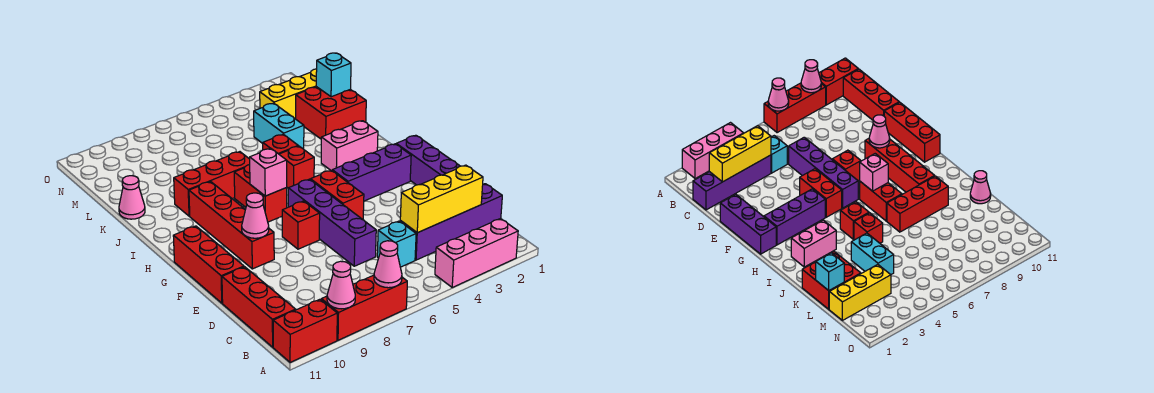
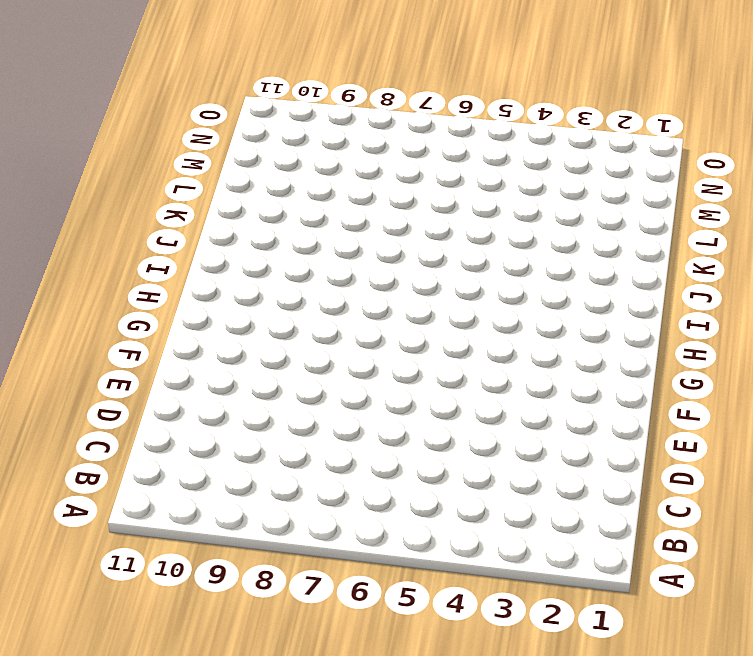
none -> pink brick A2:A4 level 1
none -> red brick A7:A9 level 1
none -> red brick A10:A11 level 1

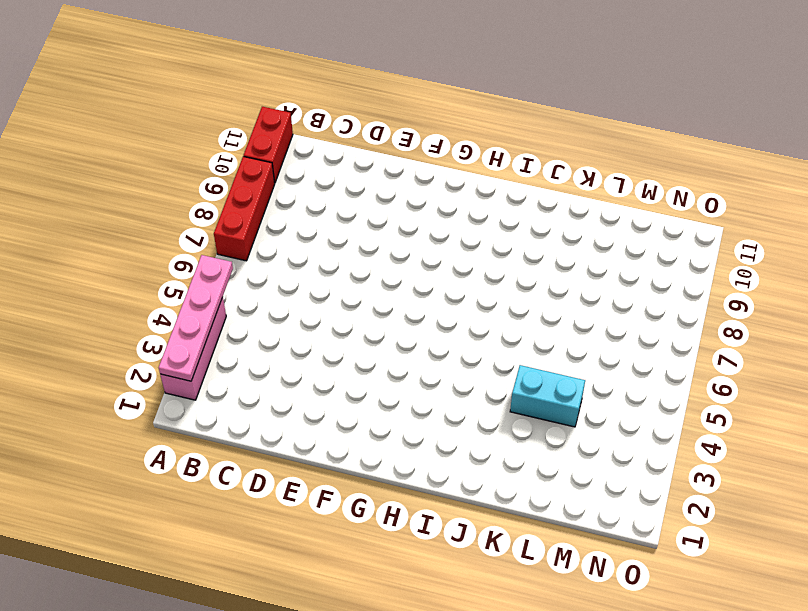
pink plate A2:A5 level 2 -> none
none -> red brick B11:D11 level 1
none -> purple brick C1:C4 level 1
none -> cyan brick C5 level 1

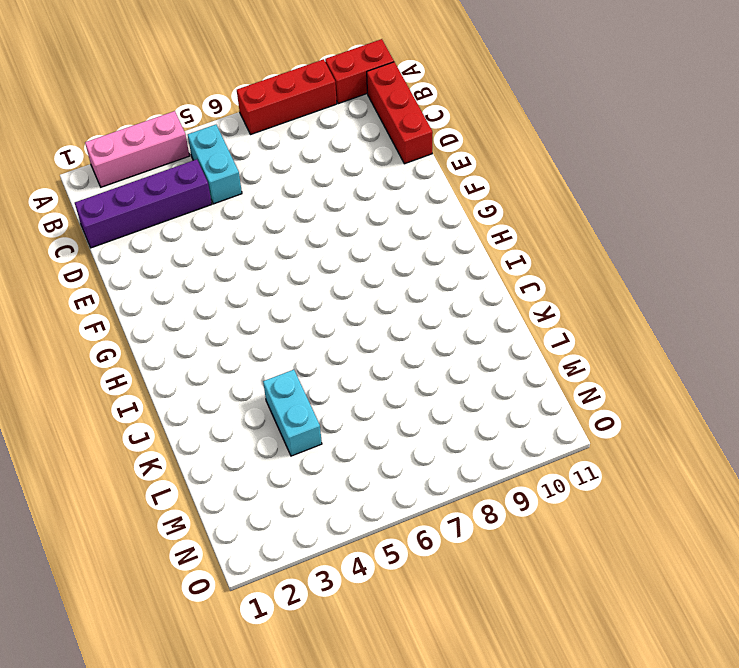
cyan brick B5:C5 level 1 -> cyan brick C5 level 1
none -> purple brick D6:G6 level 1
none -> purple brick E1:G1 level 1
none -> red brick E11:G11 level 1

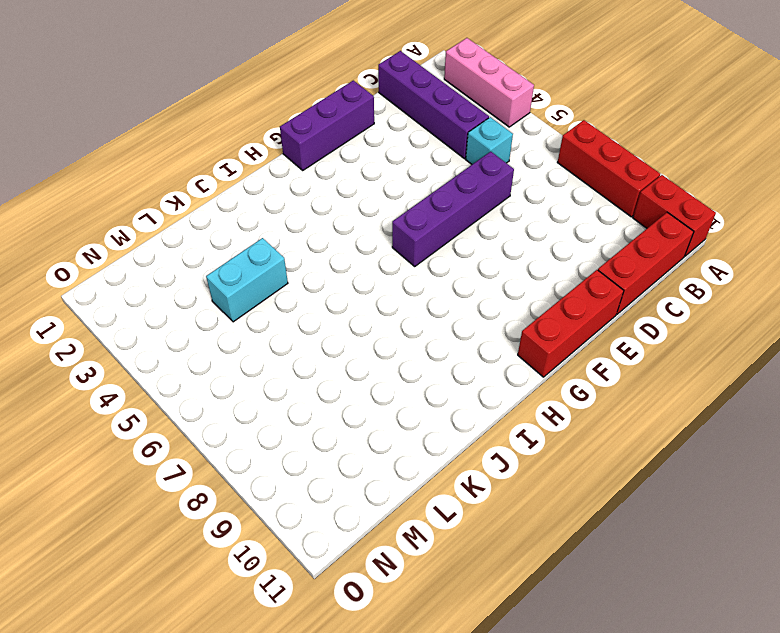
none -> red brick F5:G5 level 1
none -> red brick F7 level 1
none -> red brick F9:I9 level 1

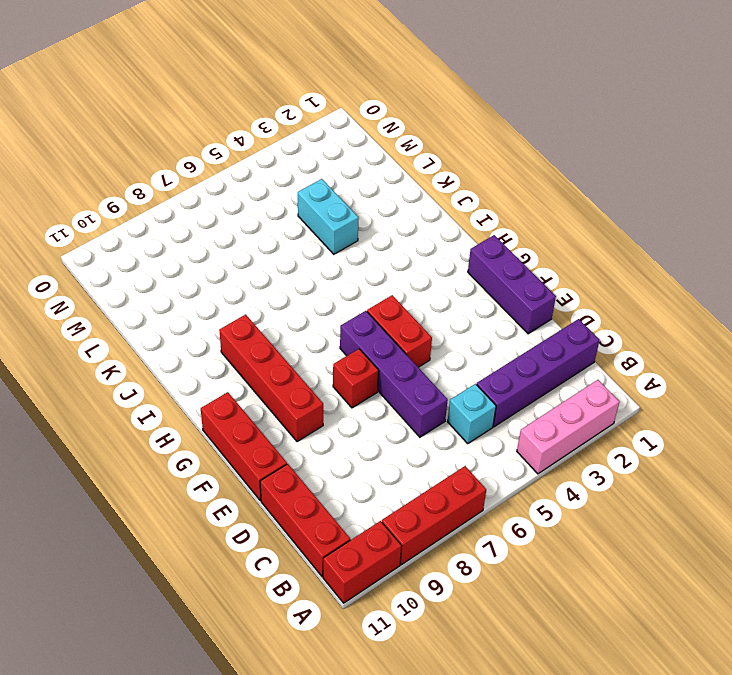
none -> purple brick G2:G4 level 1
none -> red brick H7:I7 level 1
none -> pink brick I2:I3 level 1

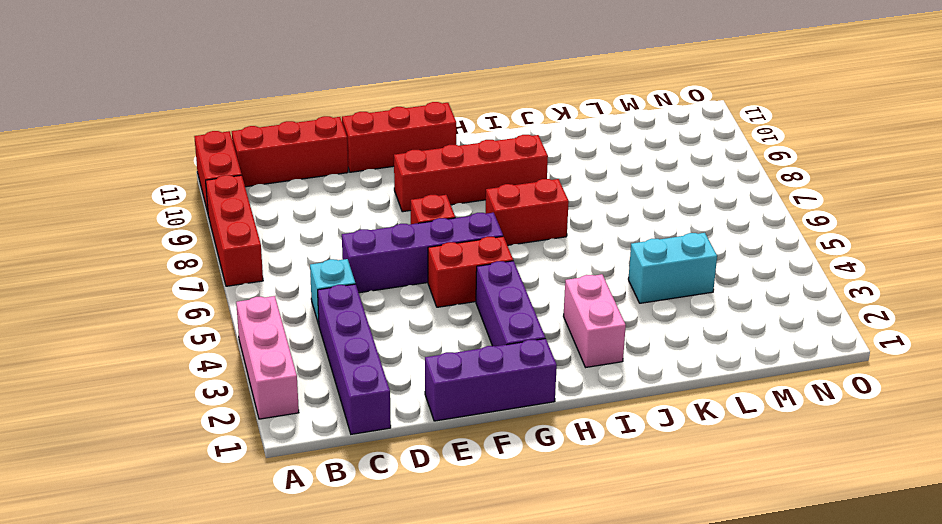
none -> red brick I5 level 1
none -> red brick J5 level 1
none -> red brick J7:J9 level 1

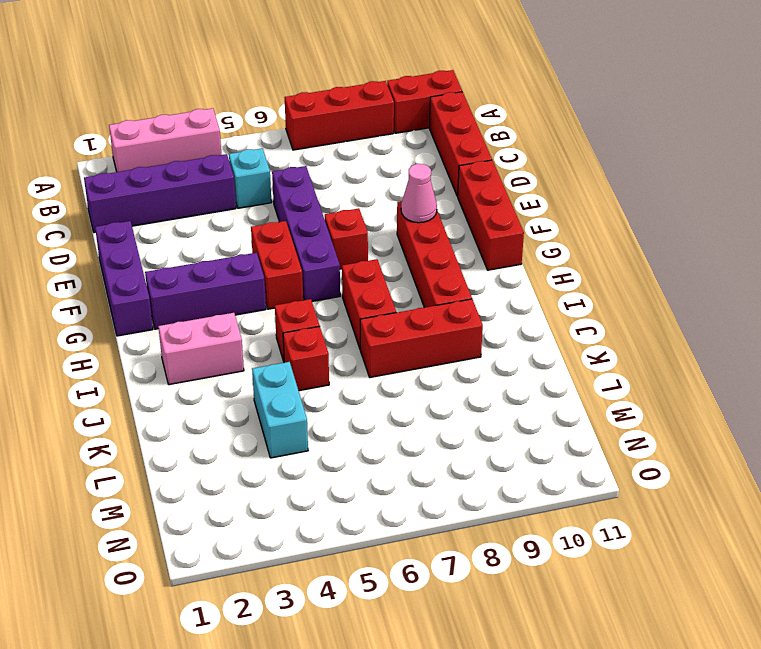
none -> red brick K1:L2 level 1
none -> pink cone K11 level 1
none -> yellow brick M1:M3 level 1

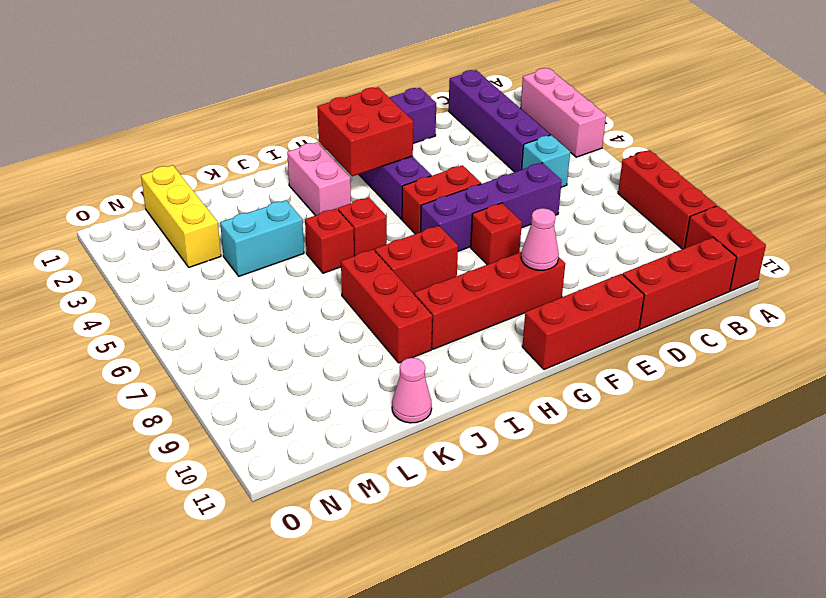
red brick G2:H3 level 2 -> red brick K1:L2 level 1
none -> pink cone A7 level 2
none -> pink cone A9 level 2
none -> yellow brick C2:C4 level 2

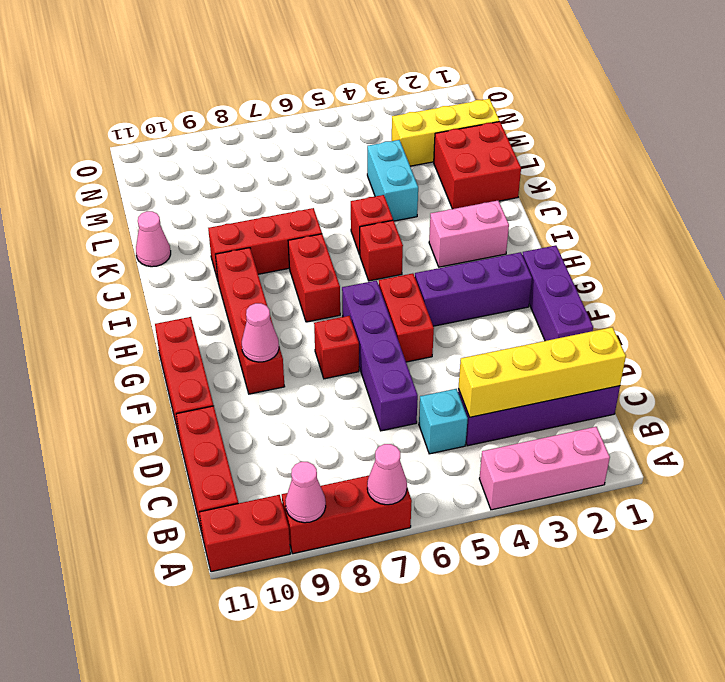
yellow brick C1:C4 level 2 -> yellow brick C2:C4 level 2
none -> pink brick H7 level 2
none -> cyan brick L1 level 2

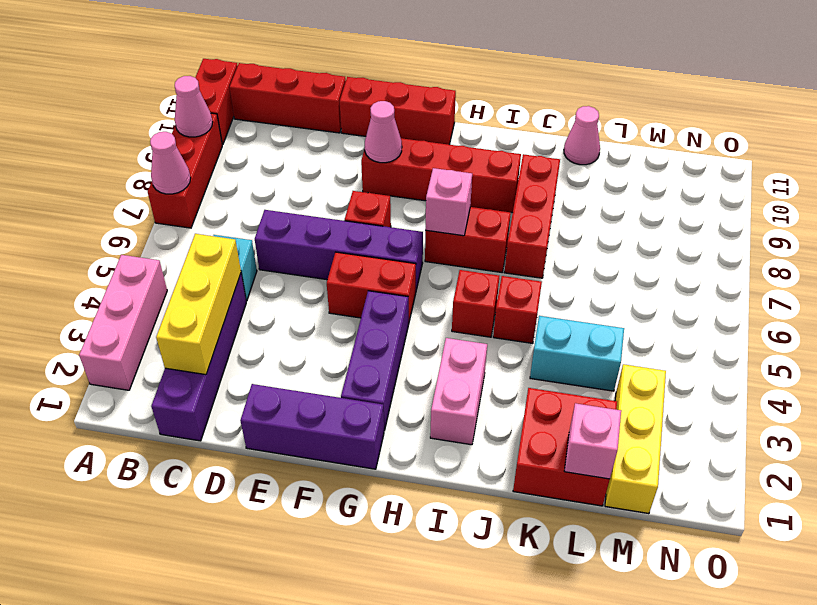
pink brick L1 level 2 -> cyan brick L1 level 2

